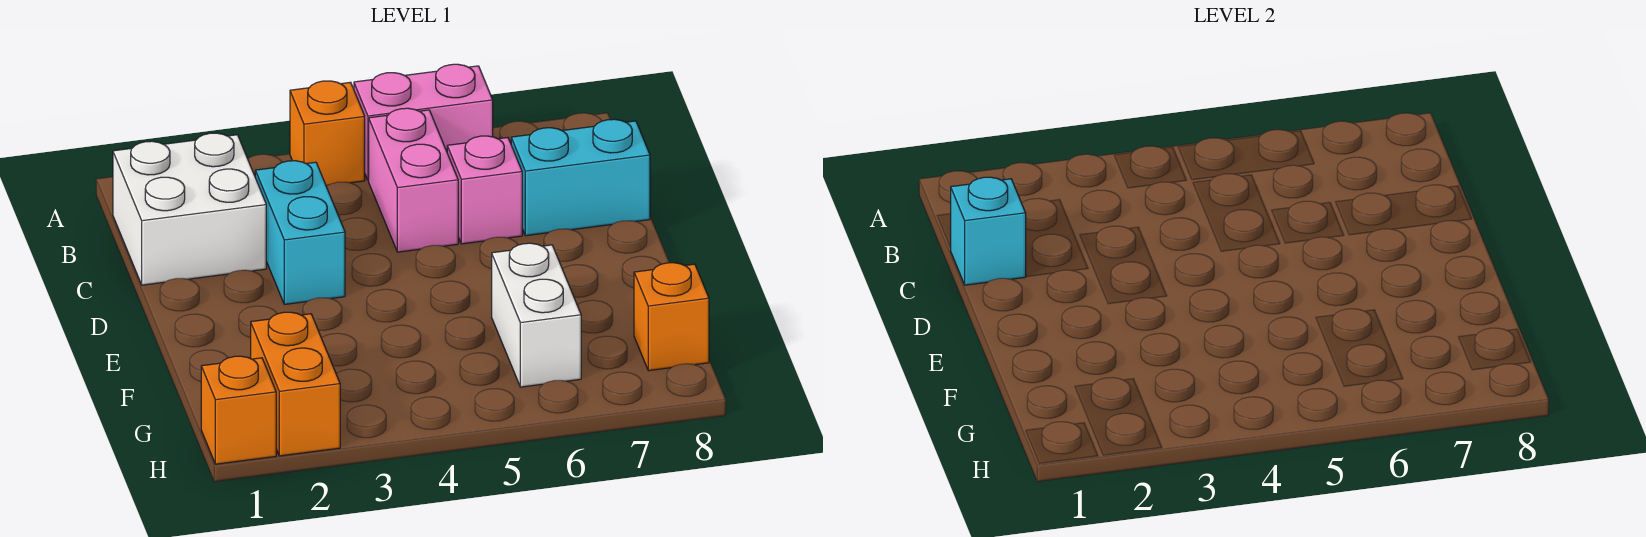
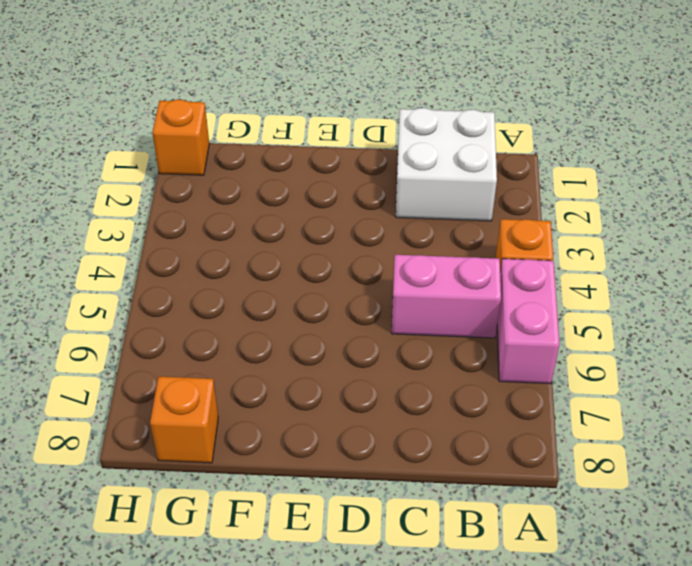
none -> cyan brick C3:D3 level 1
none -> pink brick C6 level 1
none -> cyan brick C7:C8 level 1

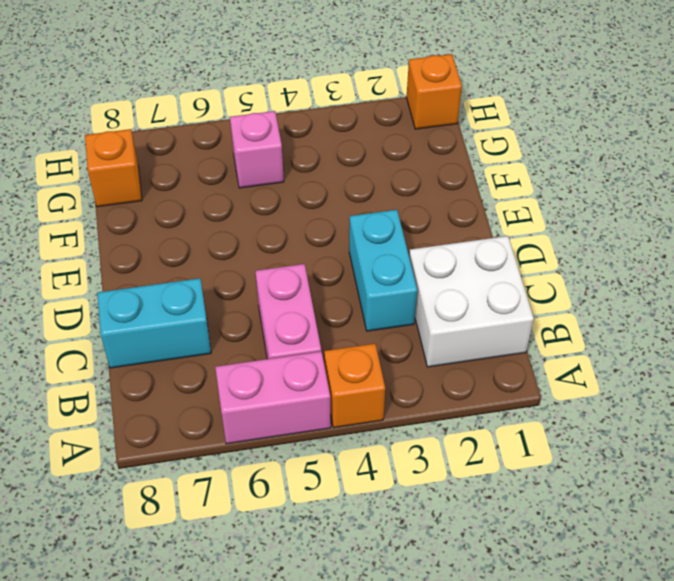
pink brick G5 level 1 -> pink brick C6 level 1
none -> white brick F6:G6 level 1
none -> orange brick G2:H2 level 1
none -> cyan brick C1 level 2

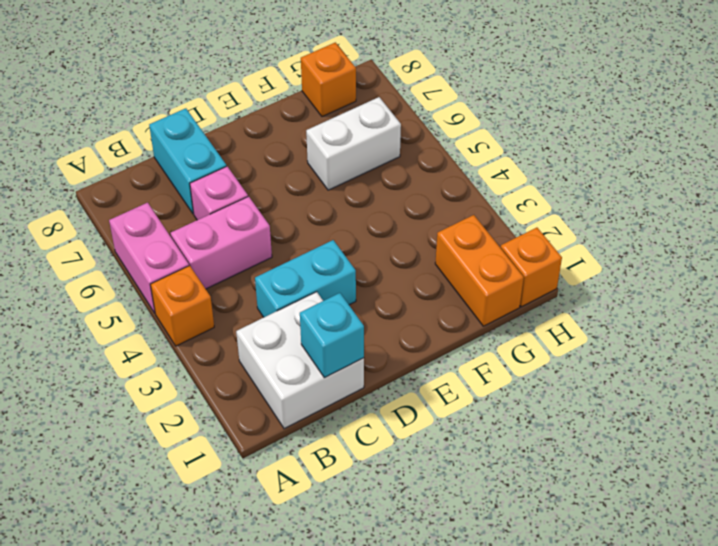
orange brick G1:G2 level 1 -> orange brick G2:H2 level 1

